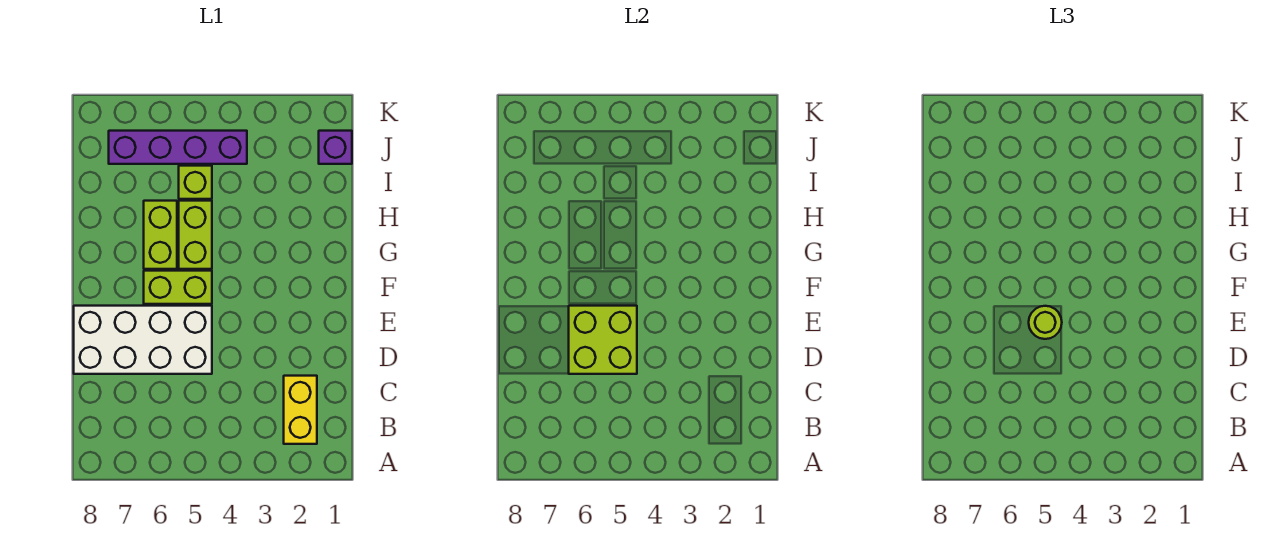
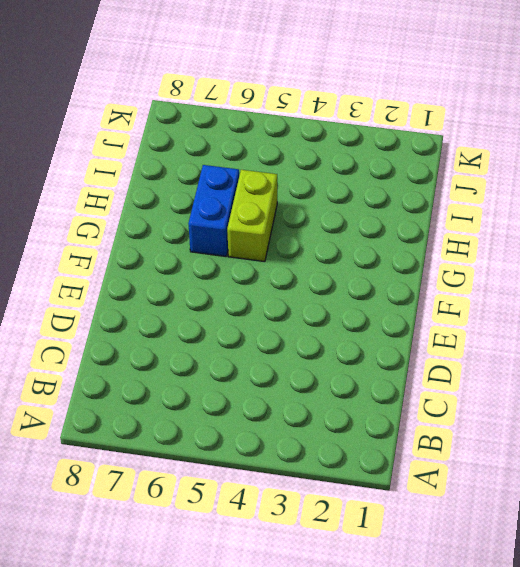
blue brick G6:H6 level 1 -> lime brick G6:H6 level 1
none -> yellow brick B2:C2 level 1
none -> white brick D5:E8 level 1

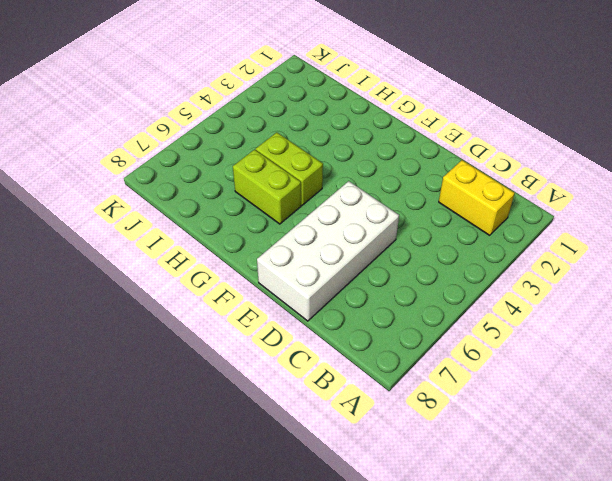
none -> lime brick F5:F6 level 1
none -> lime brick I5 level 1

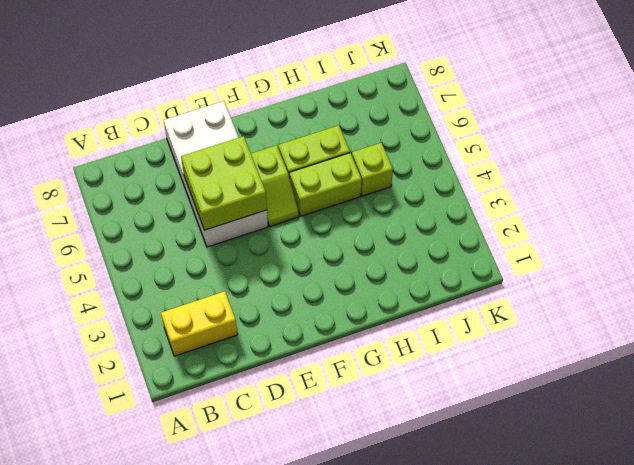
lime slope F5:F6 level 1 top 6 -> lime brick F5:F6 level 1
none -> purple brick J1 level 1
none -> purple brick J4:J7 level 1

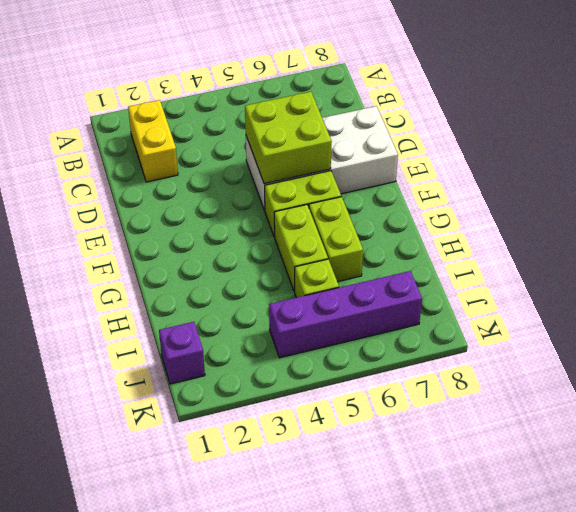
none -> lime round brick E5 level 3

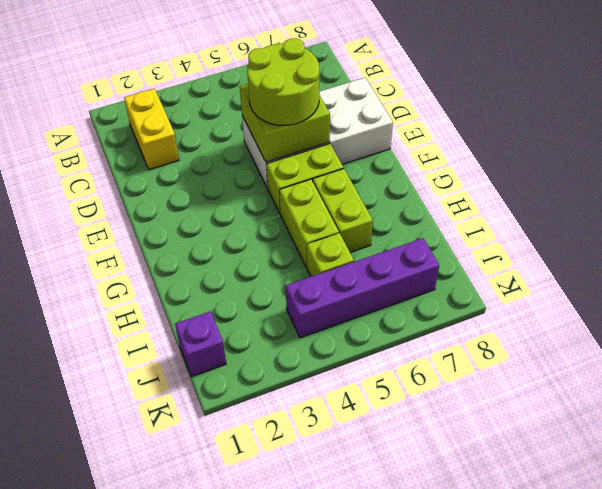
lime round brick D5:E6 level 3 -> lime round brick E5 level 3

